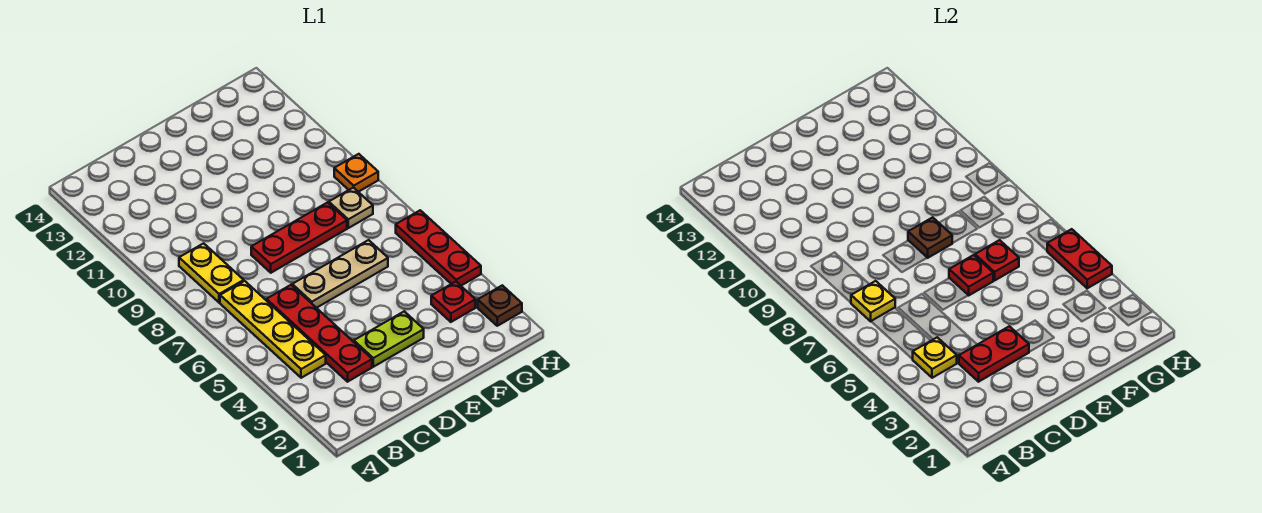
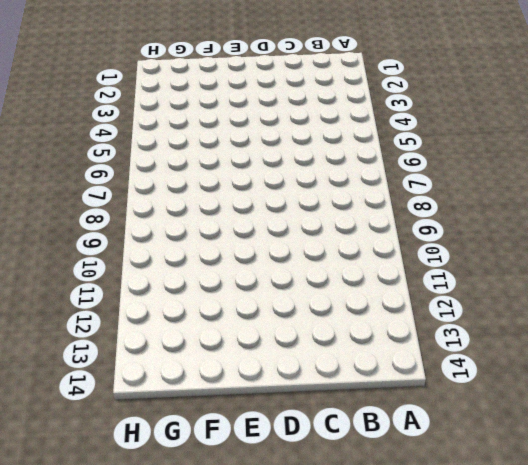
none -> yellow plate B4:B7 level 1
none -> yellow plate B8:B9 level 1
none -> red plate C3:C6 level 1

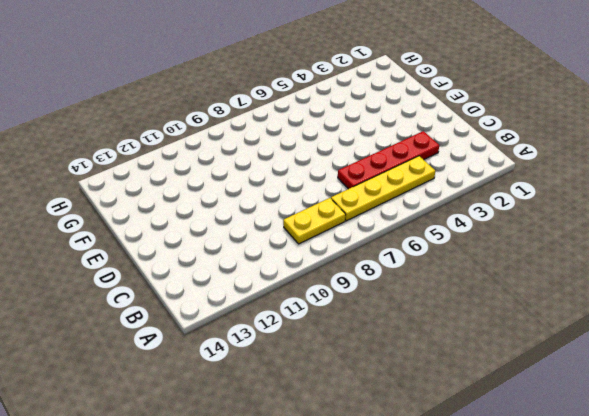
none -> lime plate D3:E3 level 1
none -> tan plate D6:F6 level 1
none -> red plate D8:F8 level 1

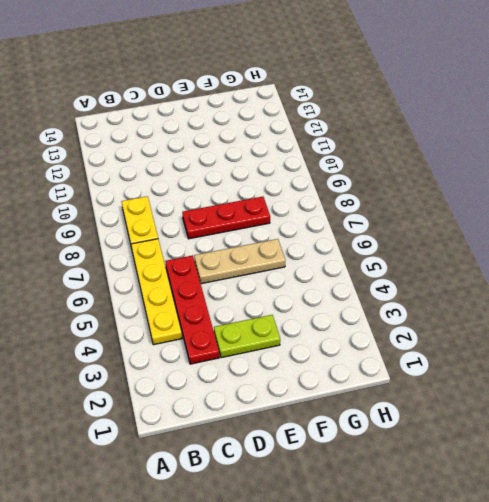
none -> red plate G3 level 1
none -> tan plate G8 level 1
none -> brown plate H2 level 1

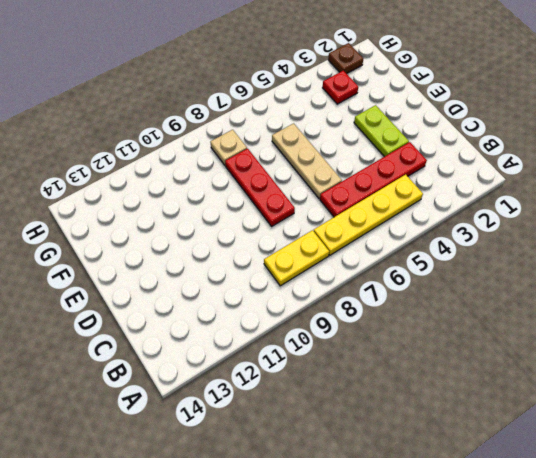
none -> red plate H4:H6 level 1
none -> orange plate H9 level 1
none -> yellow plate B4 level 2

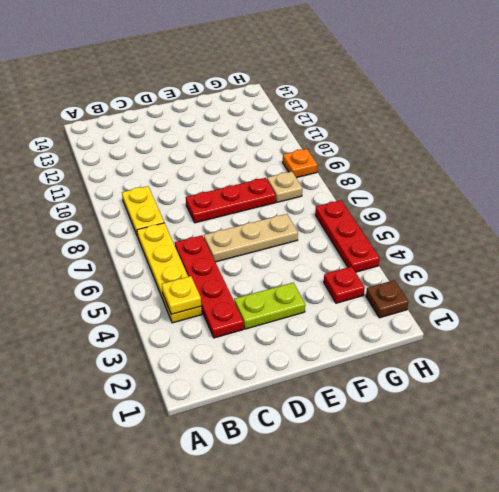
none -> yellow plate B7 level 2
none -> red plate C3:D3 level 2
none -> red plate E6 level 2

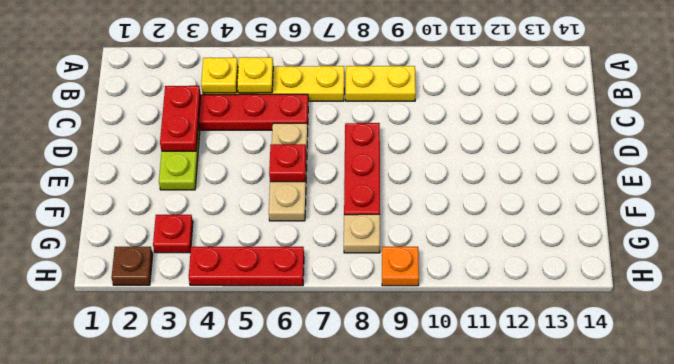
yellow plate B5 level 2 -> yellow plate B7 level 2
none -> brown plate E8 level 2
none -> red plate F6 level 2
none -> red plate H4:H5 level 2

